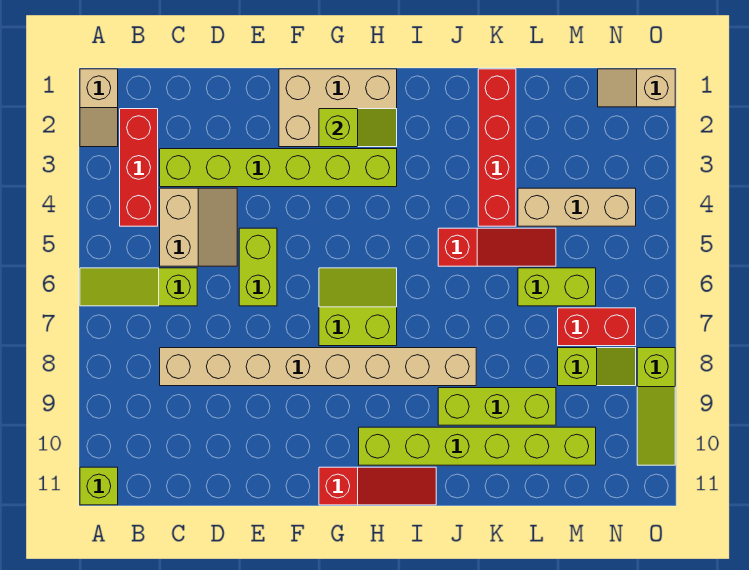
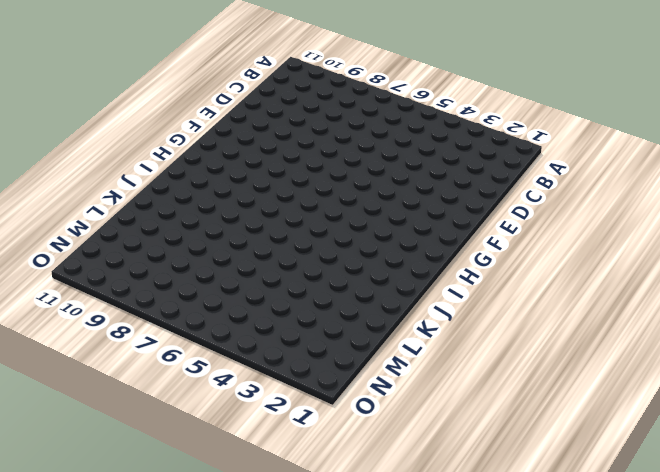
none -> tan slope A1:A2 level 1 top 1
none -> lime slope A6:C6 level 1 top C
none -> lime brick A11 level 1

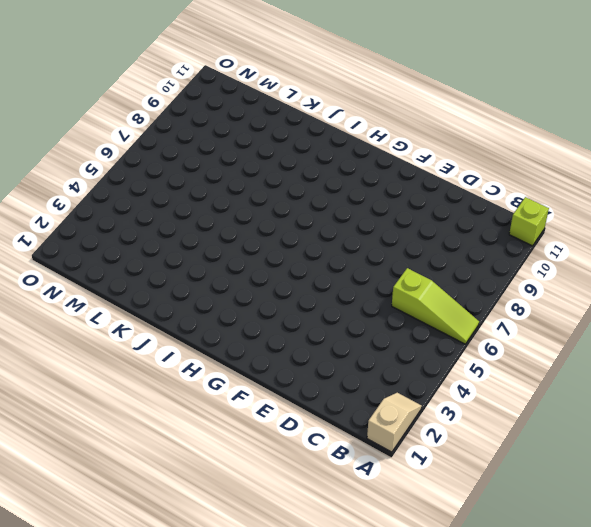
none -> red brick B2:B4 level 1
none -> lime brick C3:H3 level 1
none -> tan slope C4:D5 level 1 top C

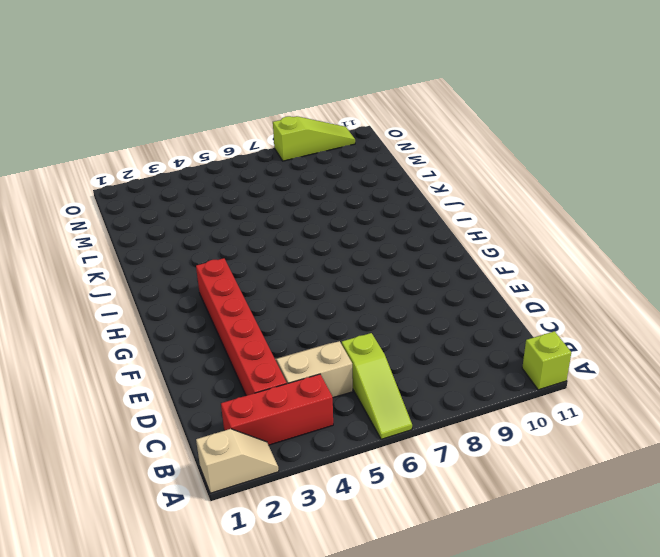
red brick C3:H3 level 1 -> lime brick C3:H3 level 1
none -> tan brick C8:J8 level 1
none -> lime brick E5:E6 level 1
none -> tan brick F1:H2 level 1

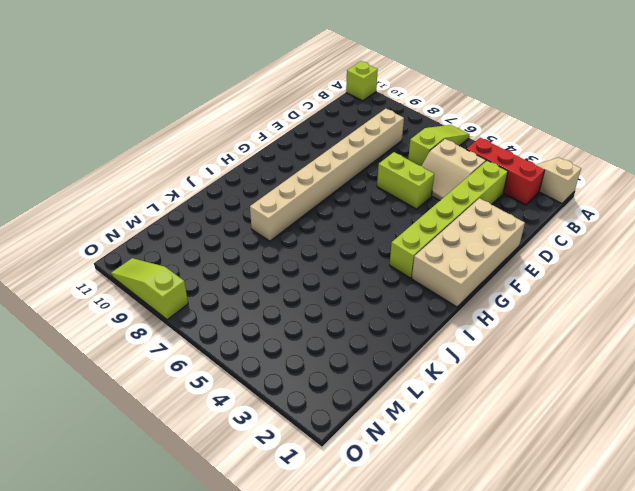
tan brick E1:H2 level 1 -> tan brick F1:H2 level 1
none -> lime slope G6:H7 level 1 top 7
none -> red slope G11:I11 level 1 top G
none -> lime brick H10:M10 level 1

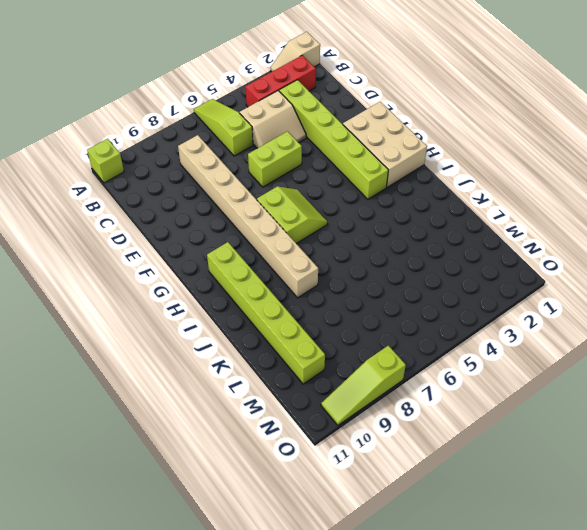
none -> red slope G11:I11 level 1 top G
none -> red slope J5:L5 level 1 top J
none -> lime brick J9:L9 level 1

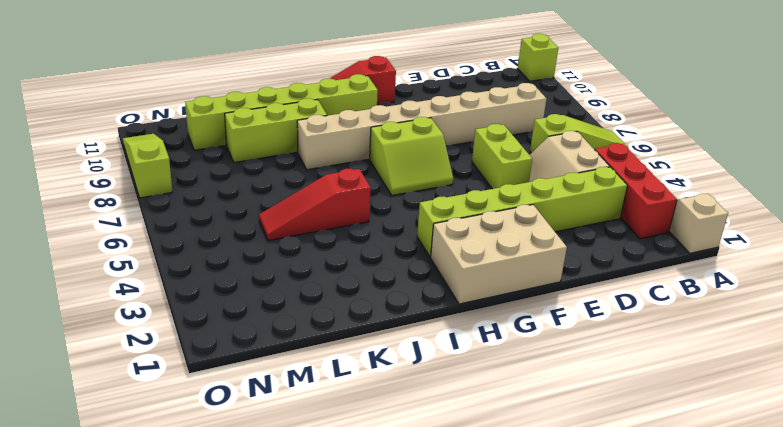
none -> red brick K1:K4 level 1
none -> tan brick L4:N4 level 1
none -> lime brick L6:M6 level 1

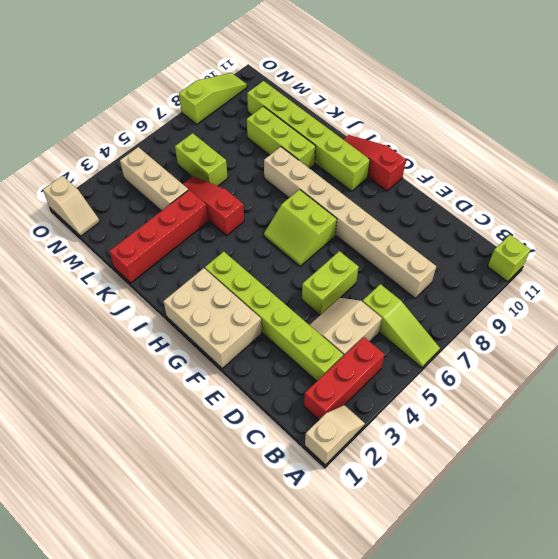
none -> red brick M7:N7 level 1
none -> lime slope M8:N8 level 1 top M
none -> lime slope G2:H2 level 2 top G

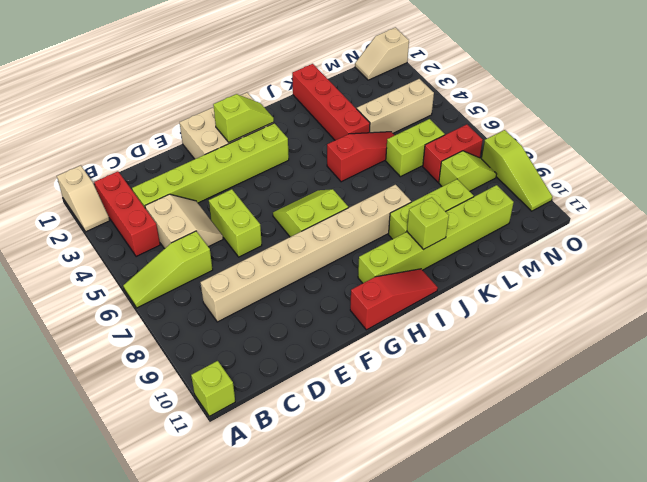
lime brick J10 level 2 -> none

